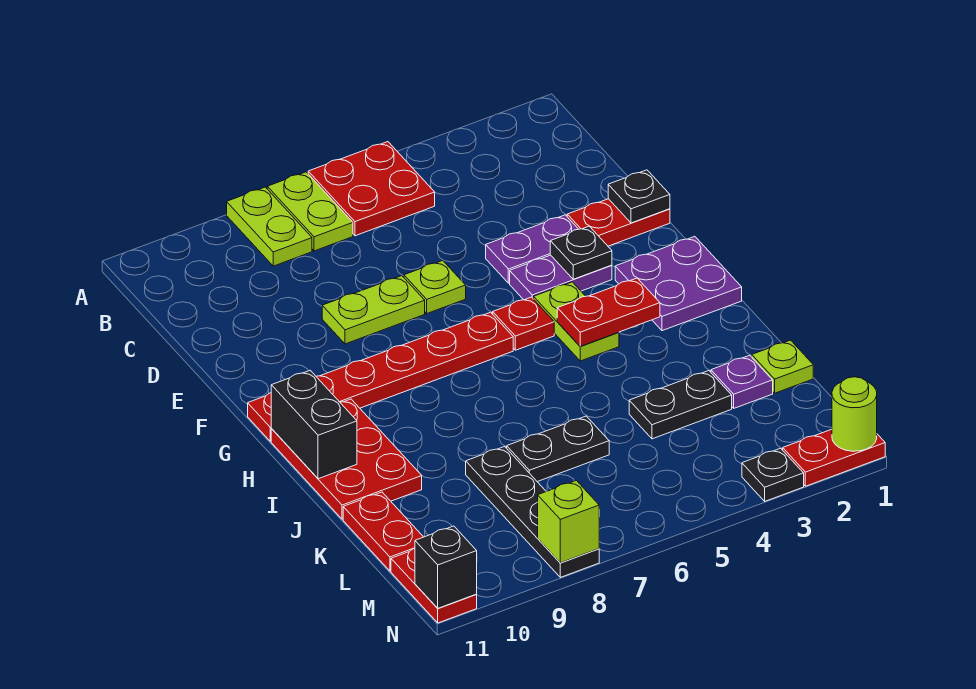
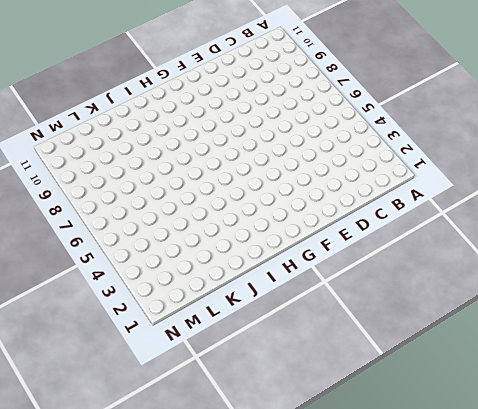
none -> red plate A5:B6 level 1
none -> lime plate A7:B7 level 1
none -> lime plate A8:B8 level 1

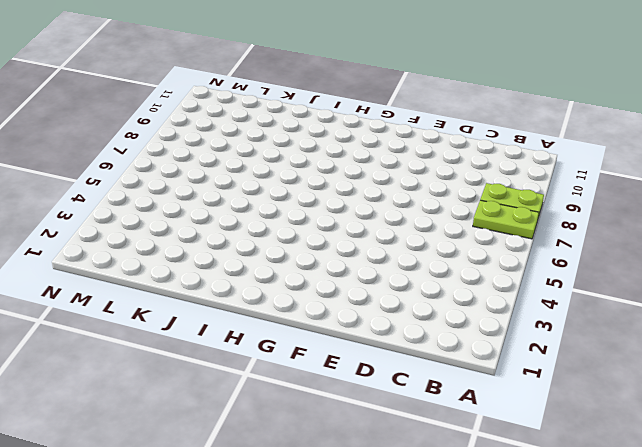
none -> red plate A5:B6 level 1
none -> red plate E1:E2 level 1
none -> purple plate E3:E4 level 1

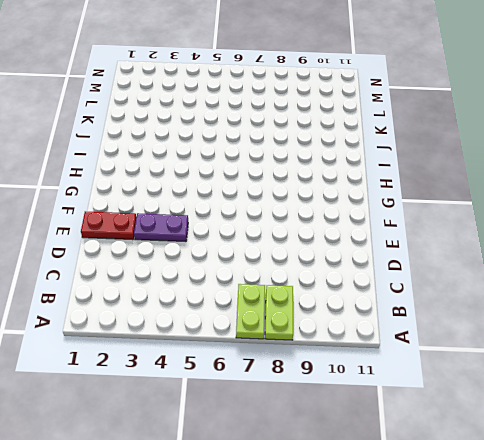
none -> red plate A5:B6 level 1
none -> lime plate E6 level 1
none -> lime plate E7:E8 level 1

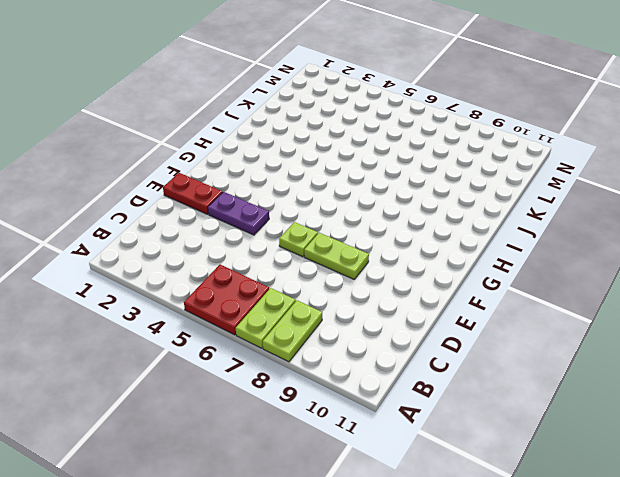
none -> purple plate F3:F4 level 1
none -> purple plate G1:H2 level 1
none -> lime plate G4:H4 level 1

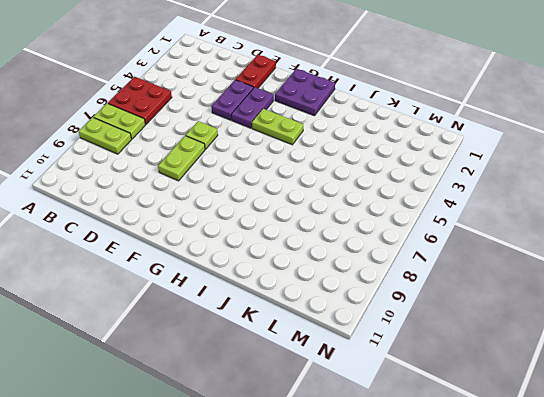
none -> red plate G5 level 1
none -> red plate G6:G11 level 1
none -> red plate H10:J11 level 1

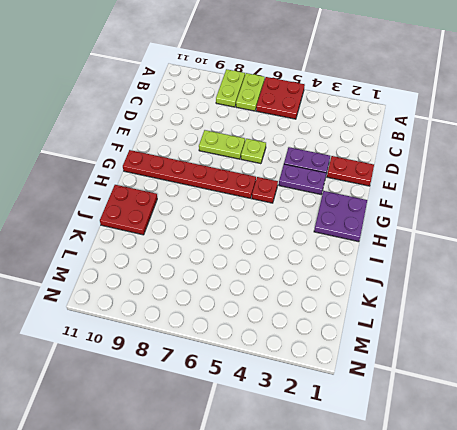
red plate I10:J11 level 1 -> red plate H10:J11 level 1
none -> lime plate G4:H4 level 1
none -> lime plate K1 level 1
none -> purple plate K2 level 1

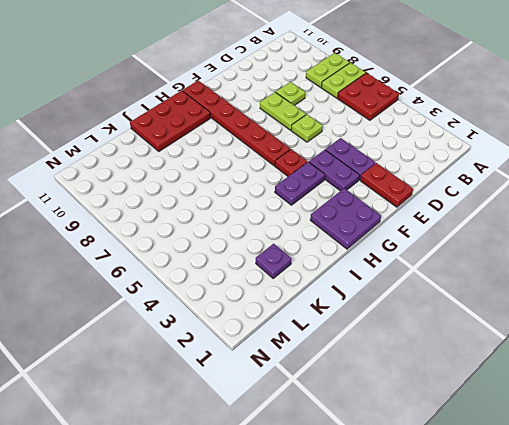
lime plate D8 level 1 -> lime plate K1 level 1
purple plate G4:H4 level 1 -> lime plate G4:H4 level 1
none -> black plate K3:K4 level 1
none -> black plate K6:K7 level 1
none -> black plate K8:N8 level 1

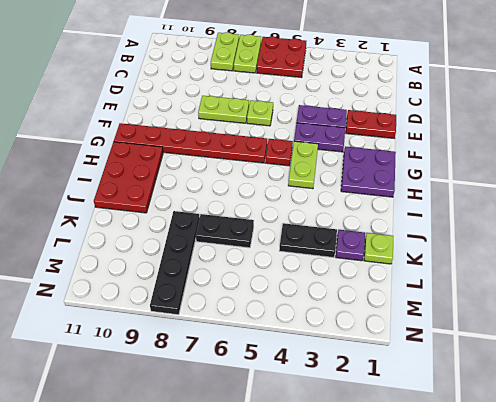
none -> red plate K11:L11 level 1
none -> red plate M11:N11 level 1
none -> red plate N1:N2 level 1

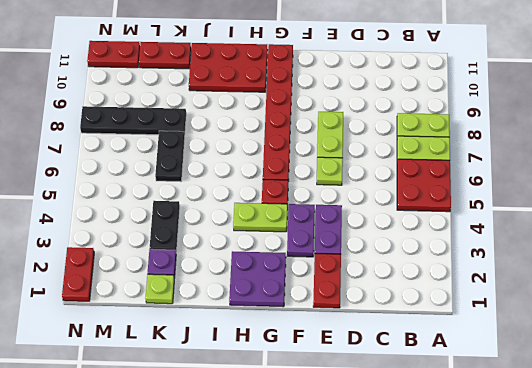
none -> black plate N3 level 1
none -> black plate E1 level 2
none -> black plate F3 level 2

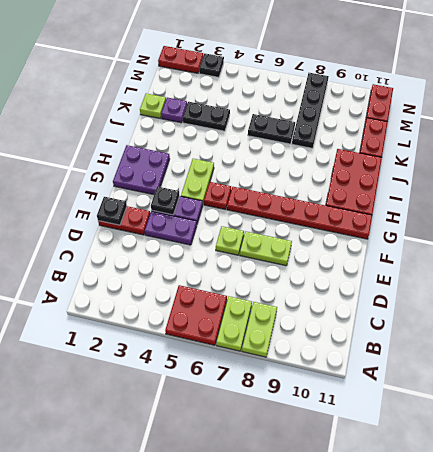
none -> red plate H3:H4 level 2
none -> black brick H11:I11 level 2
none -> lime round brick N1 level 2

